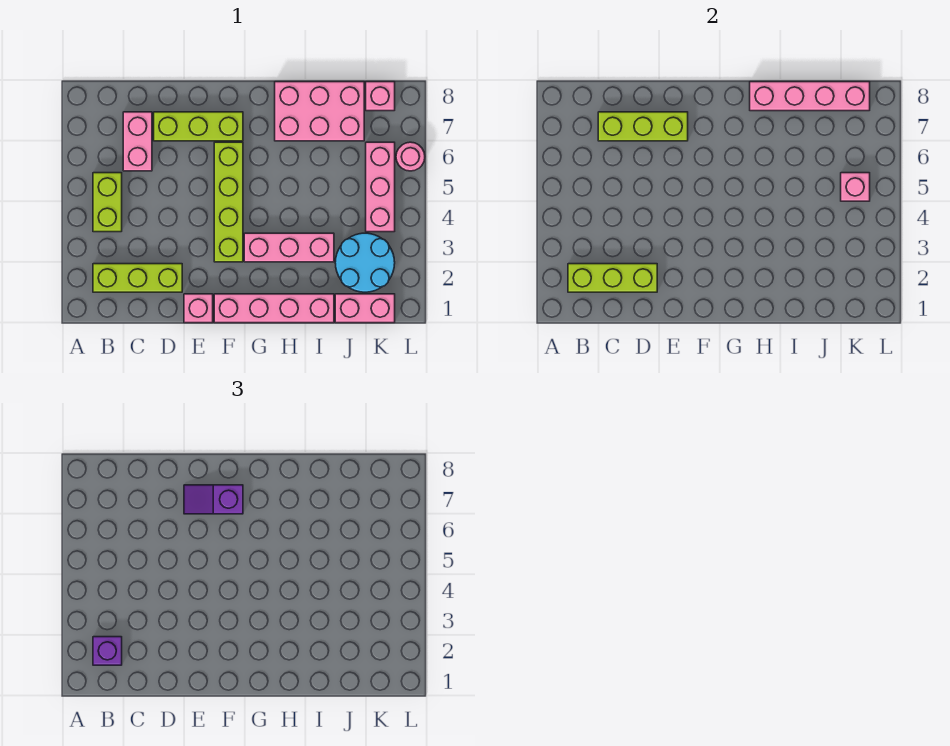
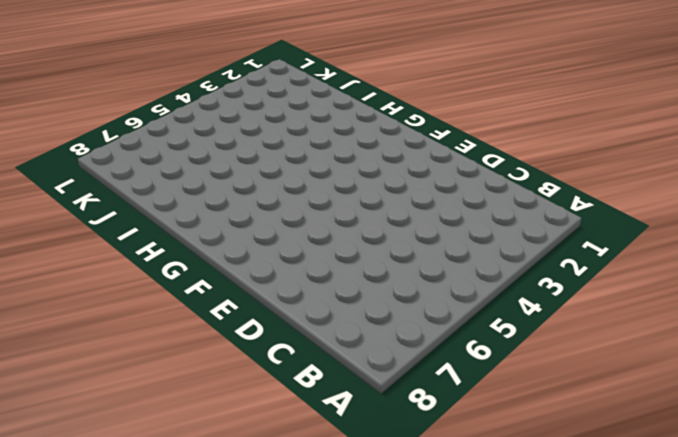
none -> lime brick B2:D2 level 1
none -> lime brick B4:B5 level 1
none -> pink brick C6:C7 level 1

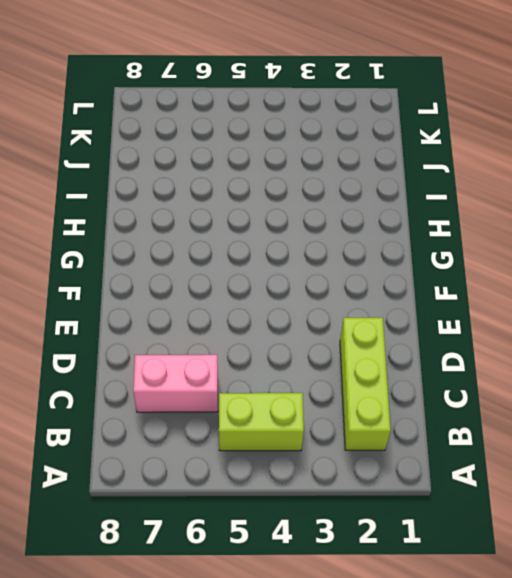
none -> lime brick D7:F7 level 1
none -> pink brick E1 level 1
none -> pink brick F1:I1 level 1

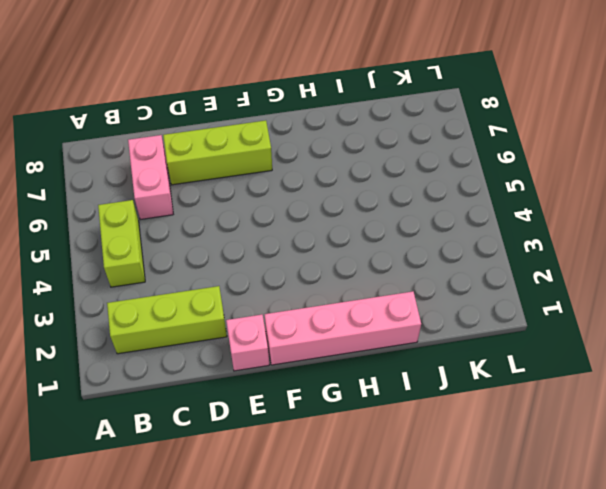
none -> lime brick F3:F6 level 1
none -> pink brick G3:I3 level 1
none -> pink brick H7:J8 level 1

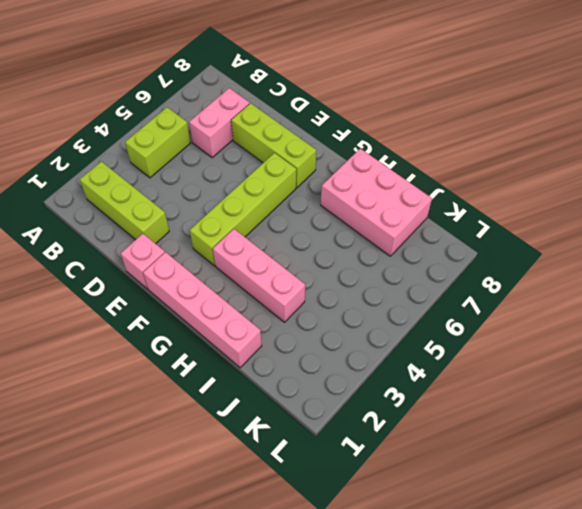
none -> pink brick J1:K1 level 1
none -> cyan round brick J2:K3 level 1
none -> pink brick K4:K6 level 1

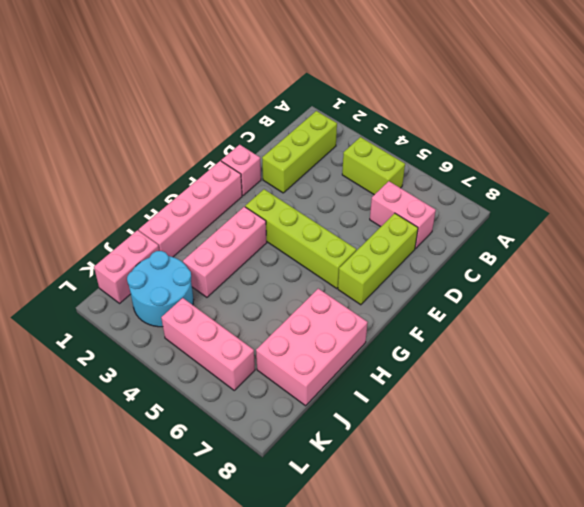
none -> pink brick K8 level 1
none -> pink round brick L6 level 1
none -> lime brick B2:D2 level 2

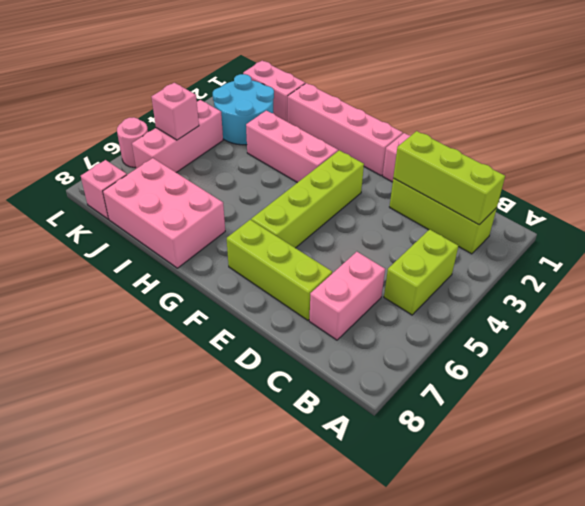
none -> lime brick C7:E7 level 2
none -> pink brick H8:K8 level 2
none -> purple brick B2 level 3

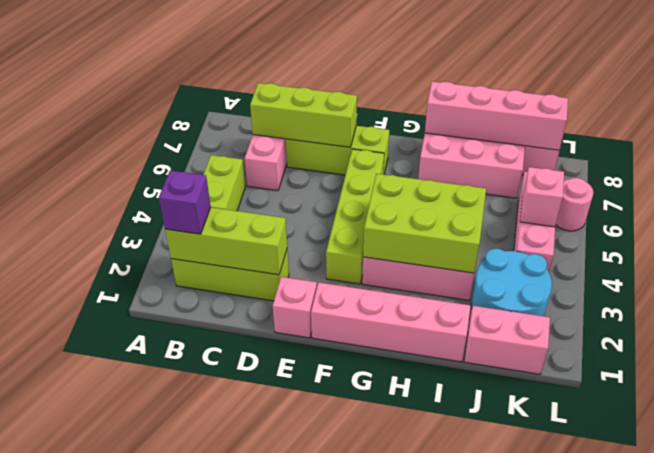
lime brick G3:I4 level 2 -> none
none -> purple slope E7:F7 level 3 top F

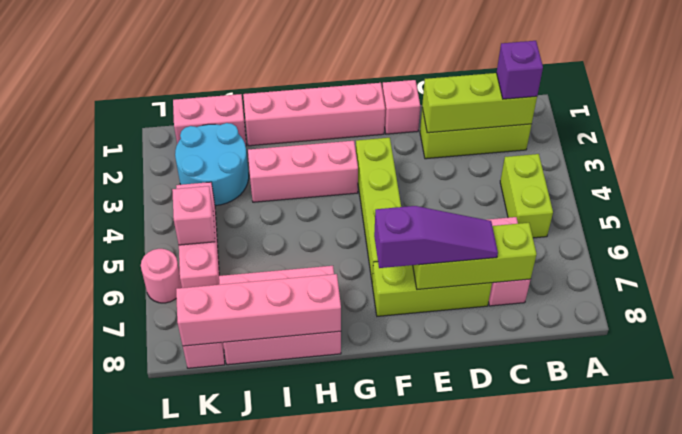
purple slope D7:F7 level 3 top F -> purple slope E7:F7 level 3 top F

